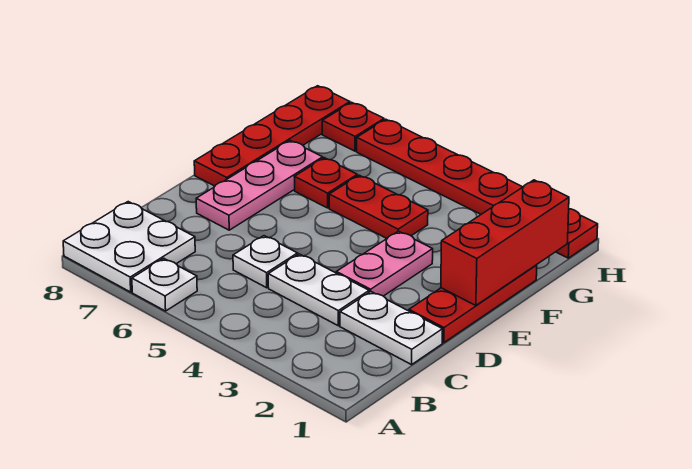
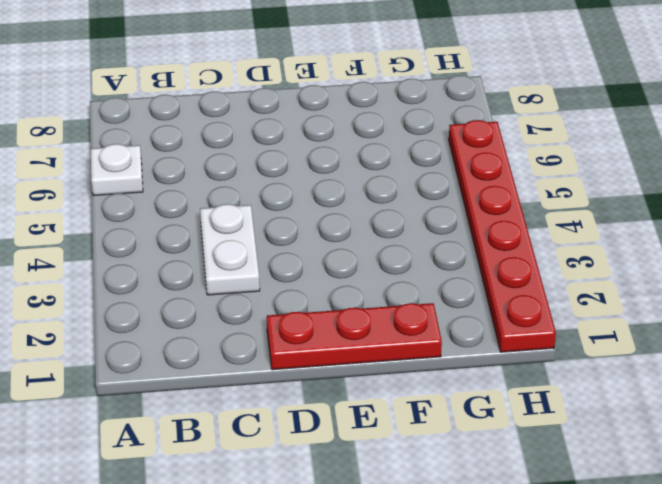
none -> white plate A7:B8 level 1
none -> white plate C1:C2 level 1
none -> white plate C5 level 1

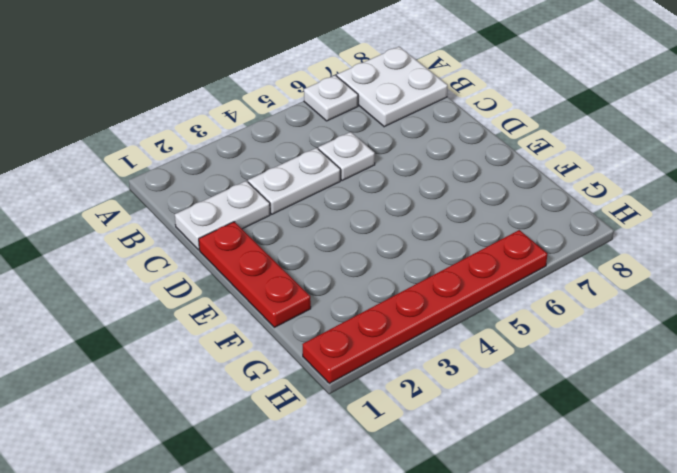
none -> pink plate D3:E3 level 1
none -> pink plate D7:F7 level 1
none -> red plate E8:H8 level 1

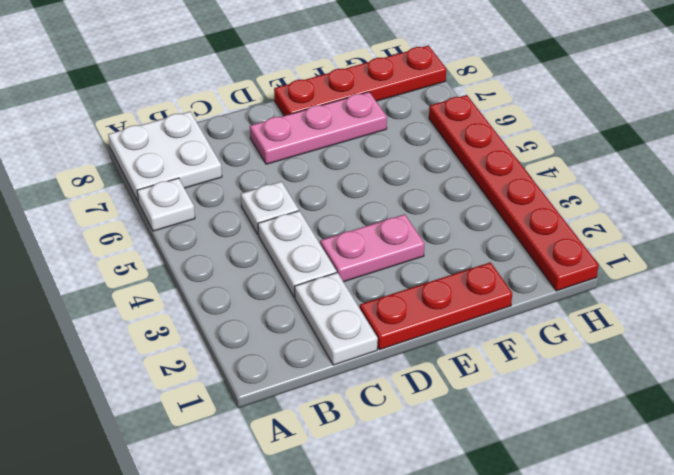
none -> red plate F4:F5 level 1
none -> red plate F6 level 1
none -> red plate H7 level 1

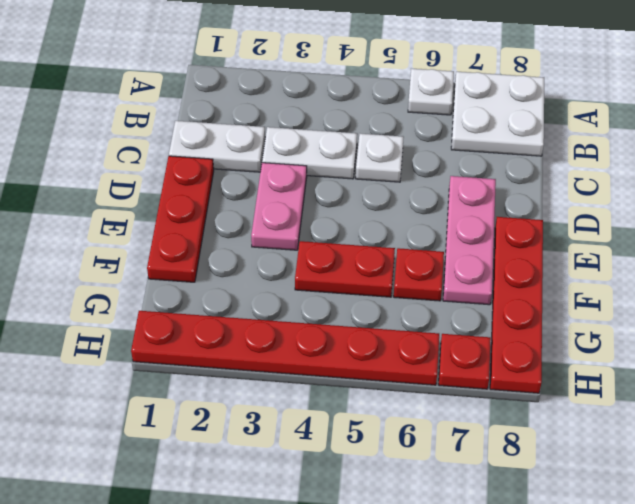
none -> red brick E1:G1 level 2

